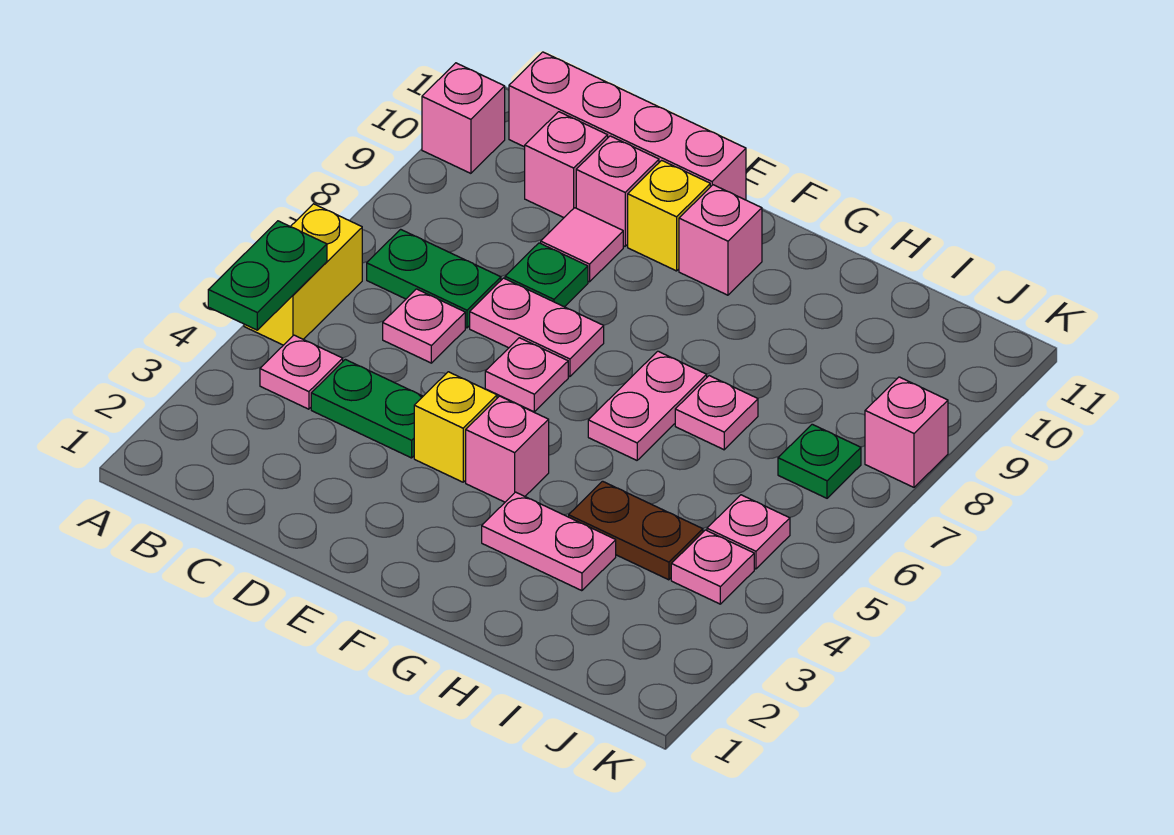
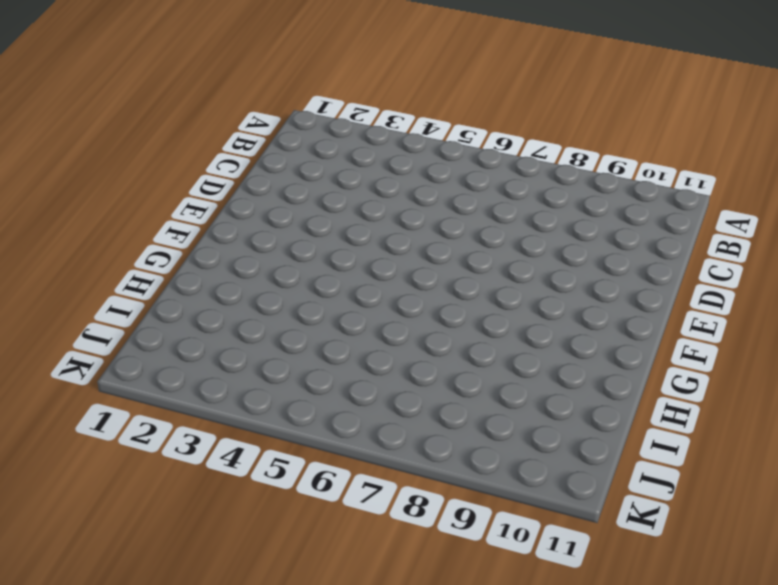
none -> yellow brick A5:A6 level 1
none -> pink brick A10 level 1
none -> pink plate B4 level 1

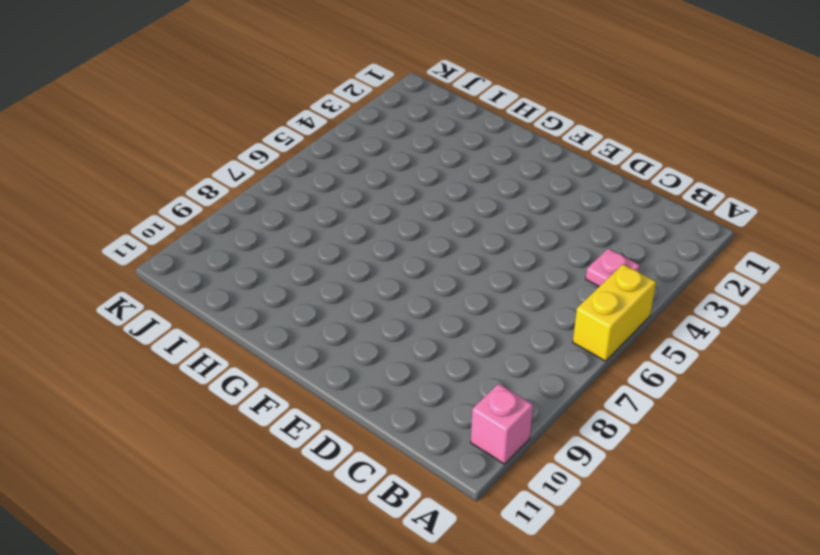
none -> green plate B7:C7 level 1
none -> pink brick B11:E11 level 1
none -> green plate C4:D4 level 1

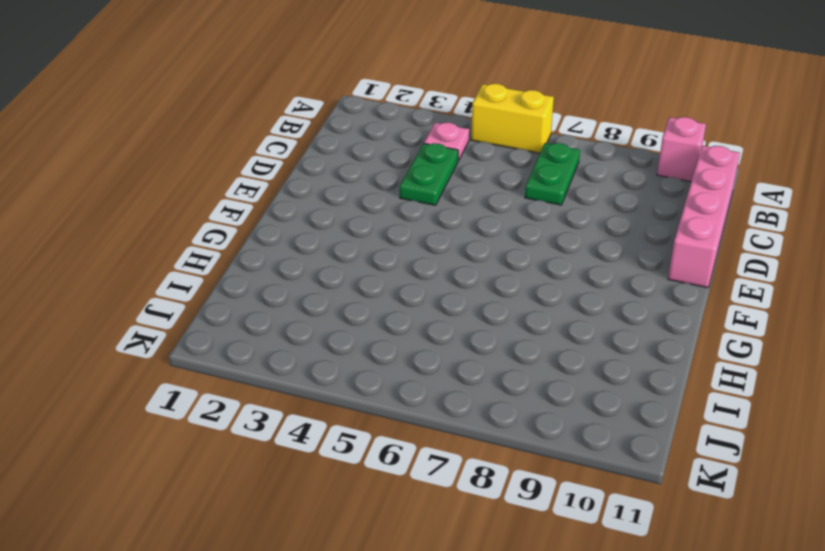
none -> pink plate C6 level 1
none -> pink brick C10 level 1
none -> pink plate D7:E7 level 1

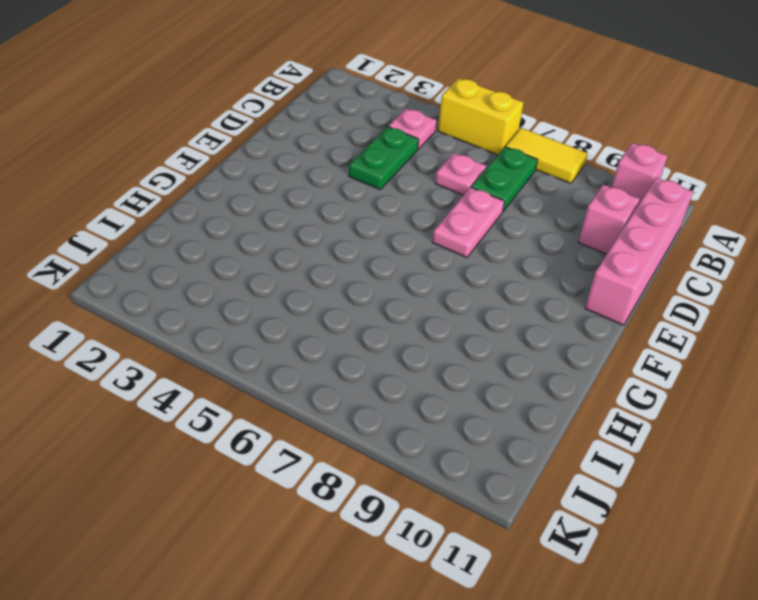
yellow tile A7:A8 level 1 -> none
none -> green plate D8 level 1
none -> pink tile D9 level 1
none -> pink brick D10 level 1

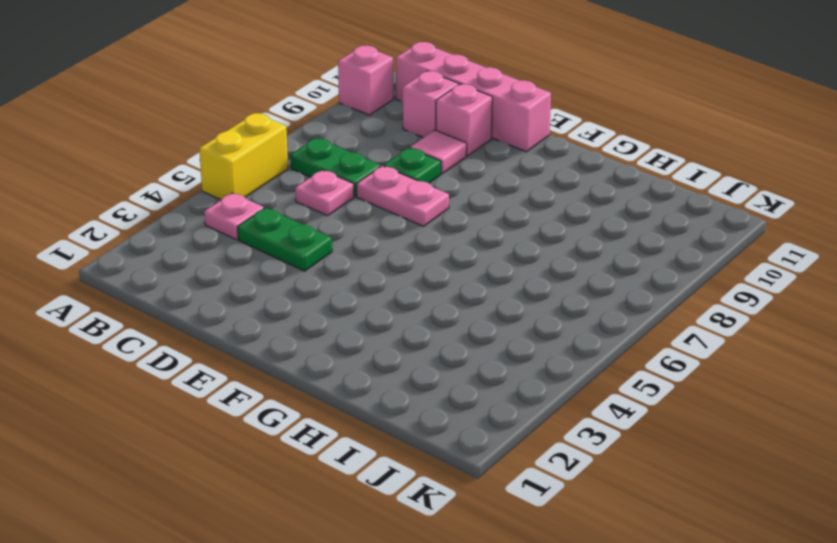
none -> yellow brick E4 level 1
none -> pink plate E6 level 1
none -> yellow brick E10 level 1

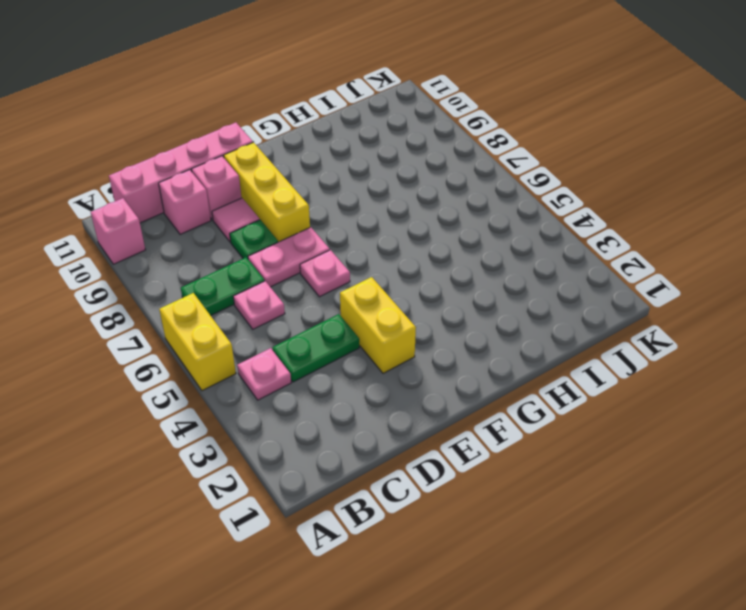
yellow brick E3:E4 level 1 -> yellow brick E4 level 1
yellow brick E8:E10 level 1 -> yellow brick E10 level 1
none -> pink brick F4 level 1
none -> pink brick F10 level 1
none -> pink plate G3:H3 level 1

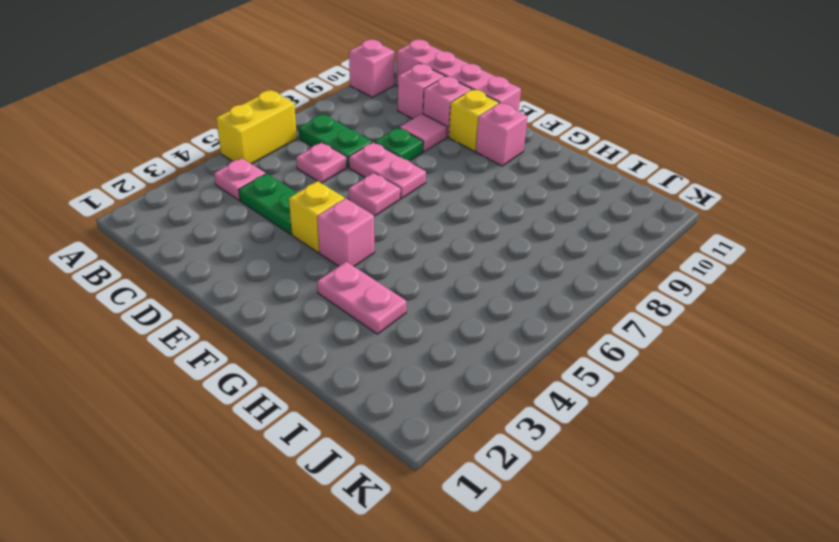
none -> pink plate G6:G7 level 1
none -> brown plate H4:I4 level 1
none -> pink plate H7 level 1

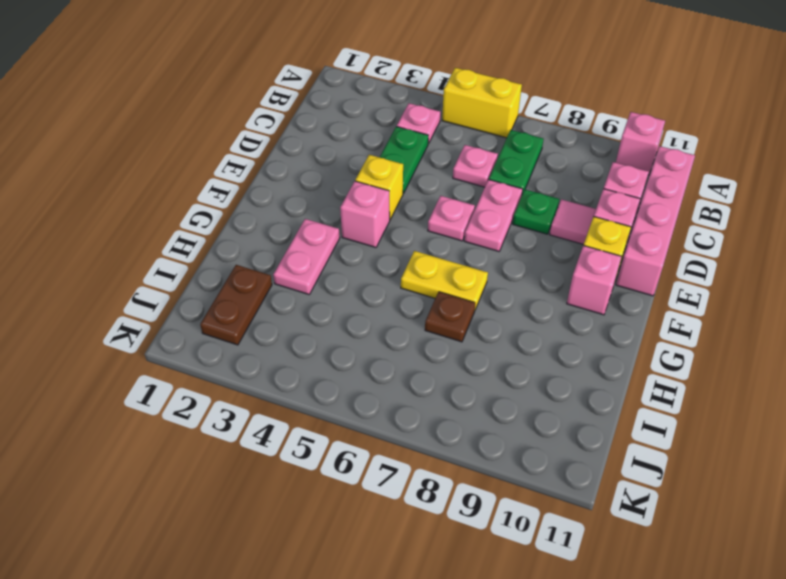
yellow plate G6:G7 level 1 -> pink plate G6:G7 level 1
brown plate H7 level 1 -> pink plate H7 level 1
brown plate I2:J2 level 1 -> brown plate H4:I4 level 1
none -> pink plate J4 level 1
none -> pink plate J5 level 1
none -> green plate J7 level 1

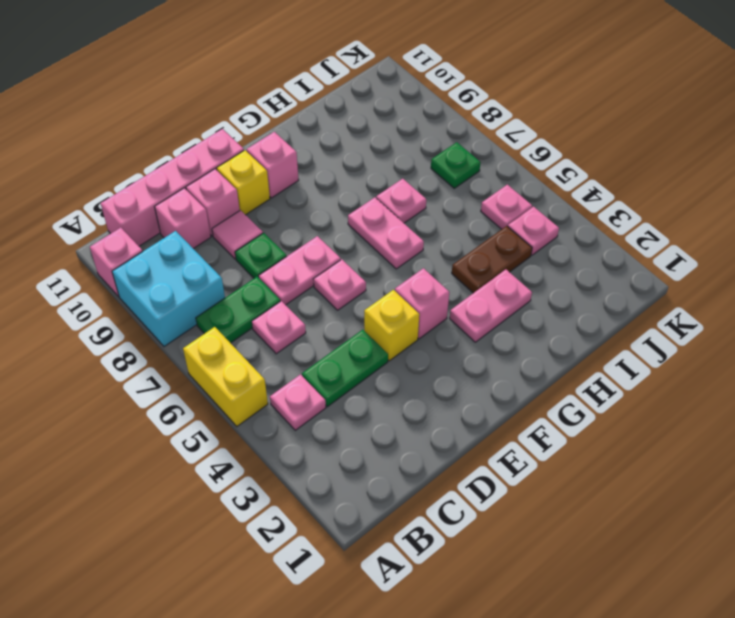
cyan brick A8:B9 level 1 -> none
none -> pink brick K8 level 1
none -> green plate A4:A5 level 2

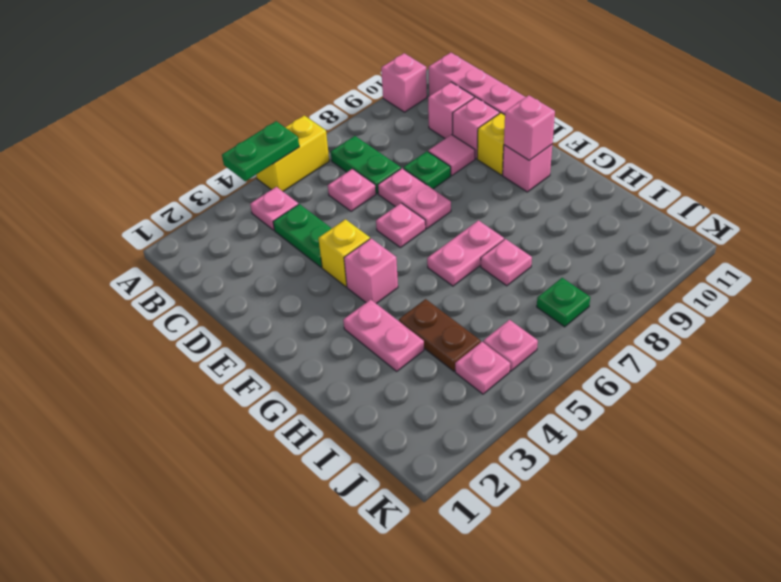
pink brick F10 level 2 -> pink brick K8 level 1

